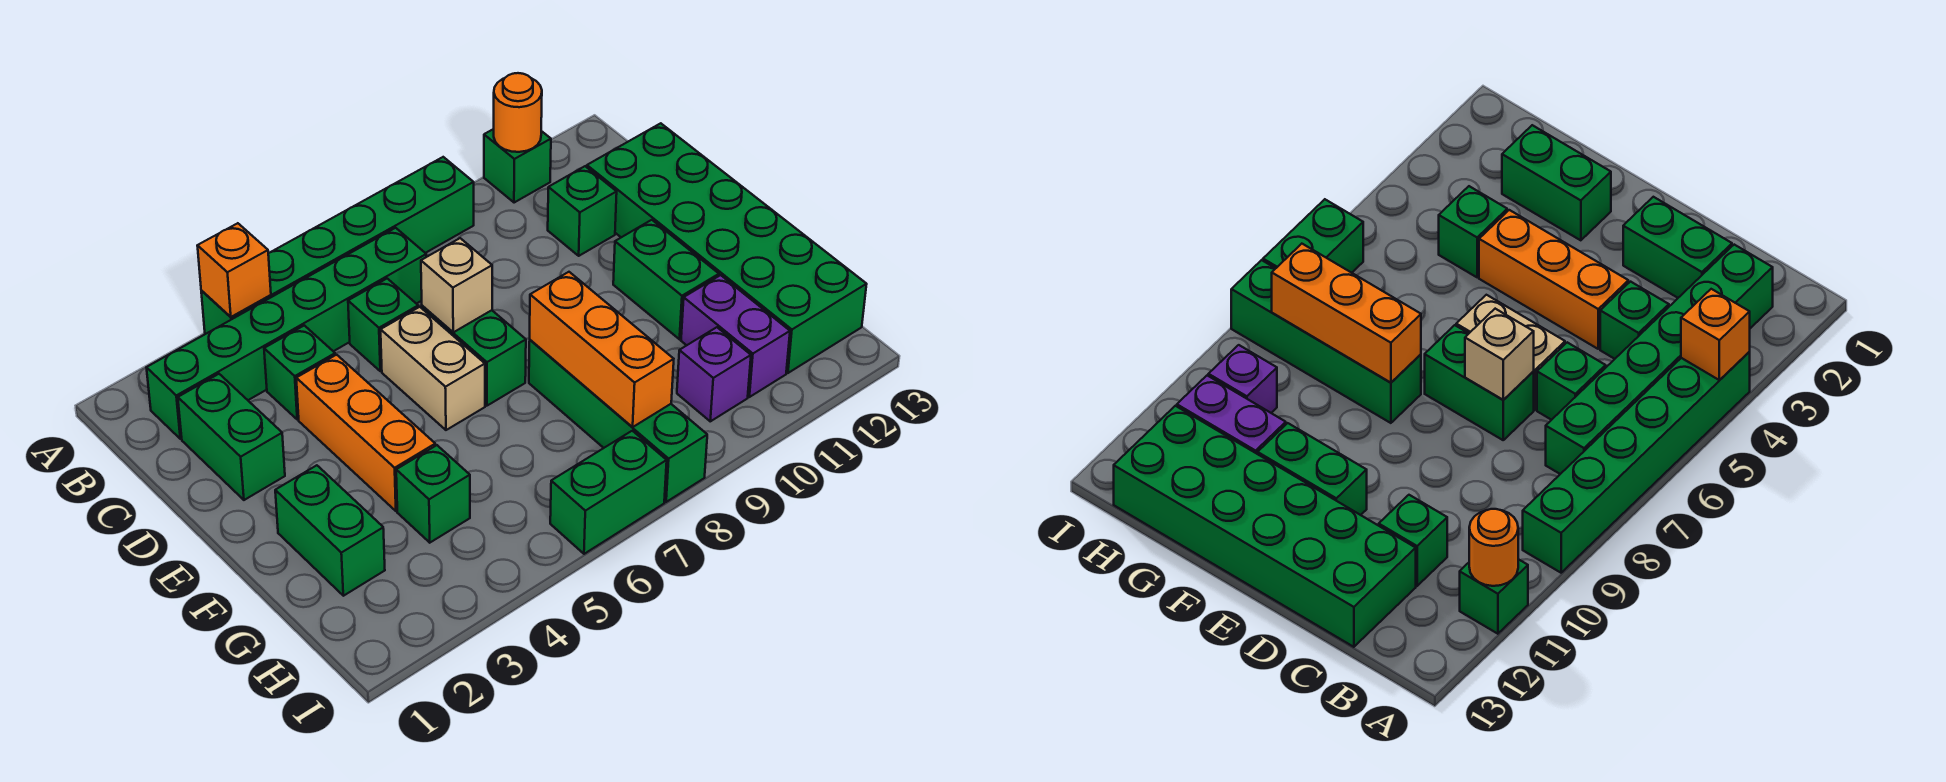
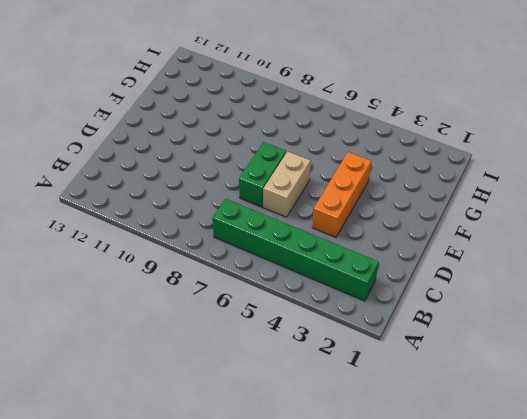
none -> green brick A4:A9 level 1
none -> green brick A11 level 1
none -> green brick C2:D2 level 1

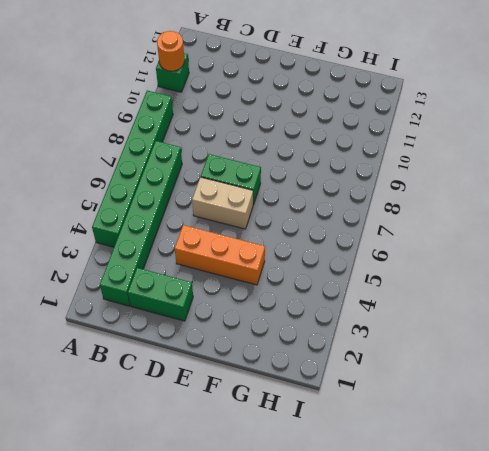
none -> green brick C4 level 1
none -> green brick C6 level 1
none -> green brick C11 level 1

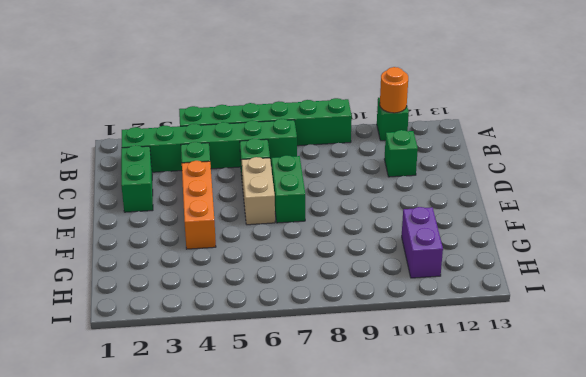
none -> green brick C12:H13 level 1
none -> green brick E11:F11 level 1
none -> green brick F2:G2 level 1

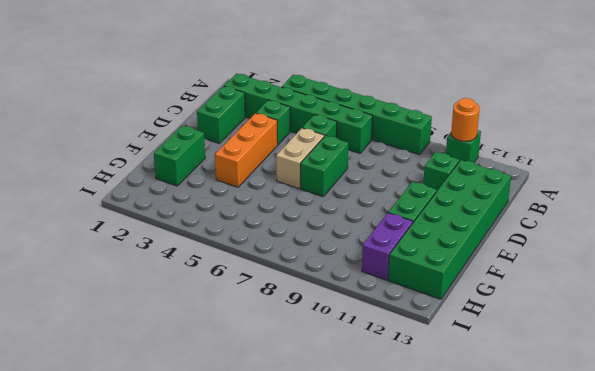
none -> green brick F8:I8 level 1
none -> green brick G4 level 1
none -> purple brick H10 level 1

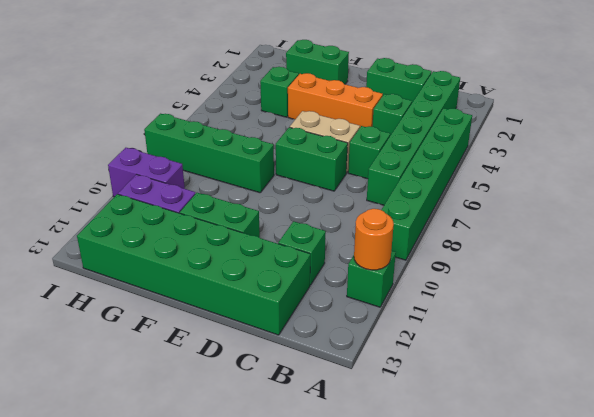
purple brick H10:I10 level 1 -> purple brick H10 level 1
none -> green brick I6:I7 level 1
none -> orange brick A4 level 2
none -> tan brick D7 level 2

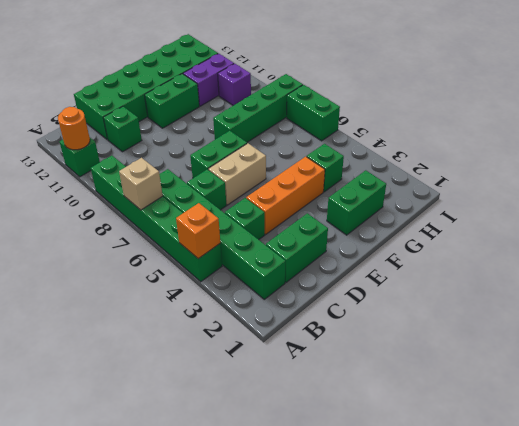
tan brick A7 level 2 -> tan brick D7 level 2
none -> orange brick F8:H8 level 2

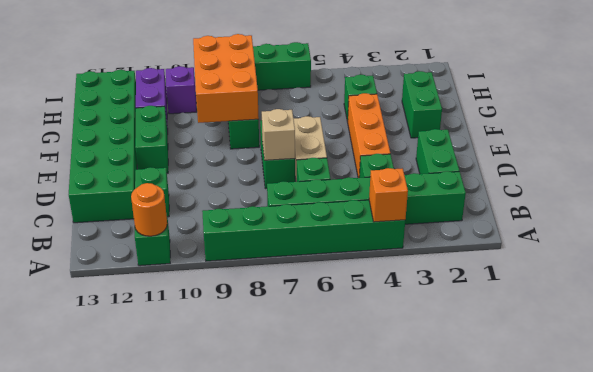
orange brick F8:H9 level 2 -> orange brick F8:H8 level 2

